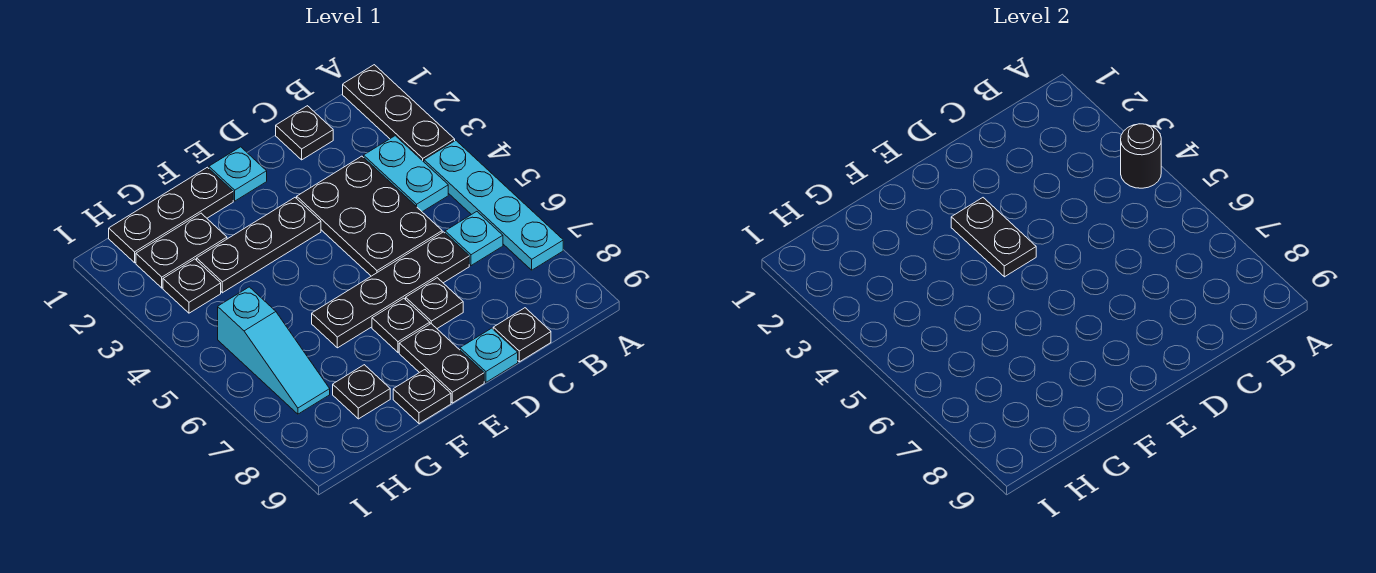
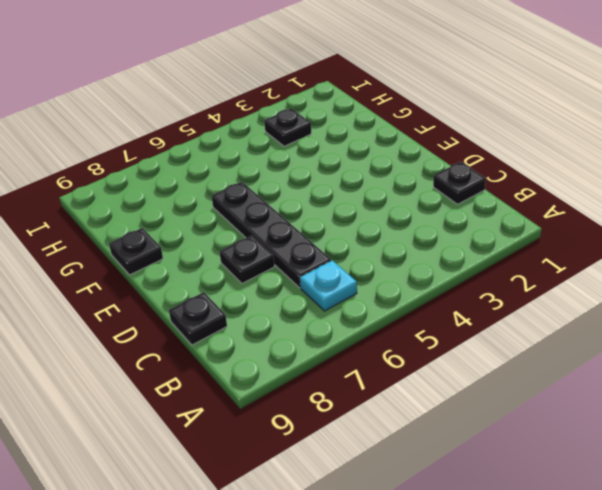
none -> black plate A1:A3 level 1
none -> cyan plate A4:A7 level 1
none -> cyan plate B3:B4 level 1

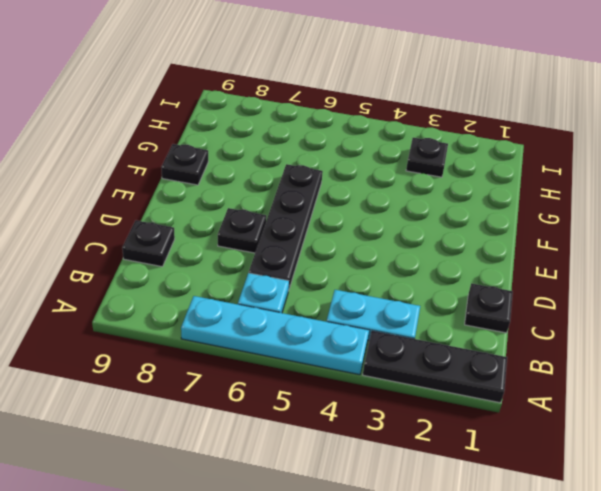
none -> black plate C3:D5 level 1
none -> cyan plate D9 level 1
none -> cyan plate E1 level 1

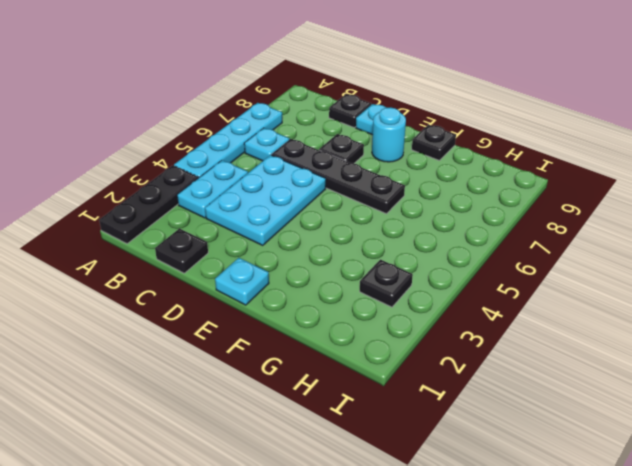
cyan plate C3:D5 level 1 -> black plate C3:D5 level 1
cyan round brick E8 level 1 -> black plate E8:E9 level 1
none -> black plate E3:G3 level 1
none -> black plate E7 level 1
none -> black plate F1:H1 level 1

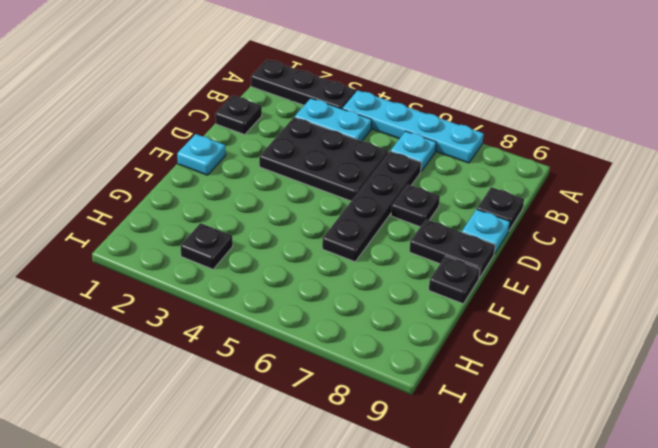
none -> black plate E3:G3 level 1
none -> black plate E7 level 1
none -> black plate F1:H1 level 1

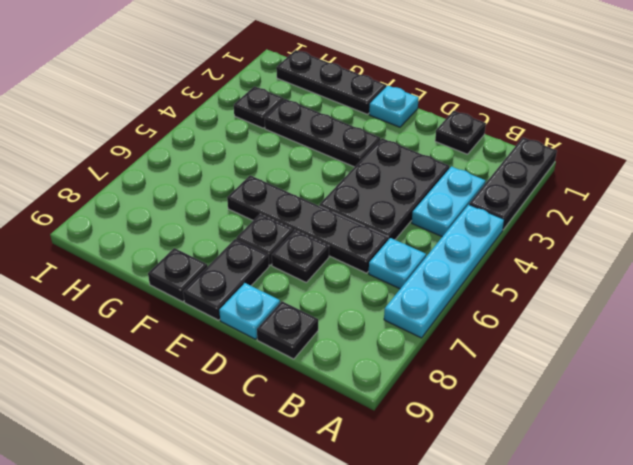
none -> black plate G2:H2 level 1
none -> black plate G8 level 1
none -> cyan slope H5:H7 level 1 top 5

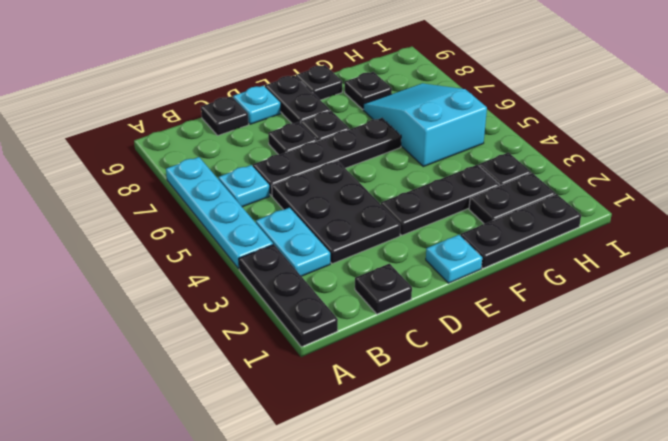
cyan slope G5:H7 level 1 top 5 -> cyan slope H5:H7 level 1 top 5
none -> black round brick A4 level 2
none -> black plate E3:E4 level 2

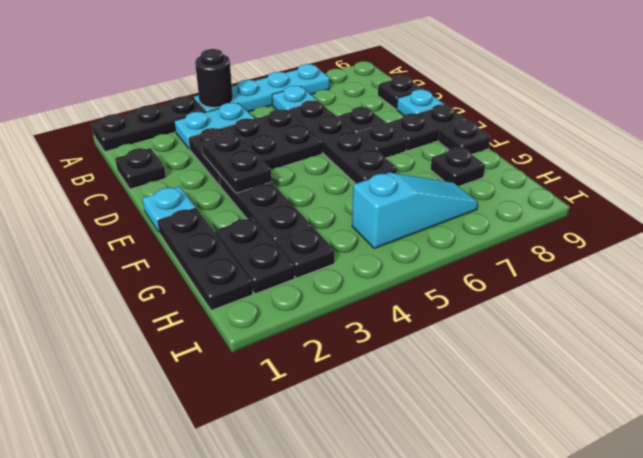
black plate D3:E3 level 2 -> black plate E3:E4 level 2

